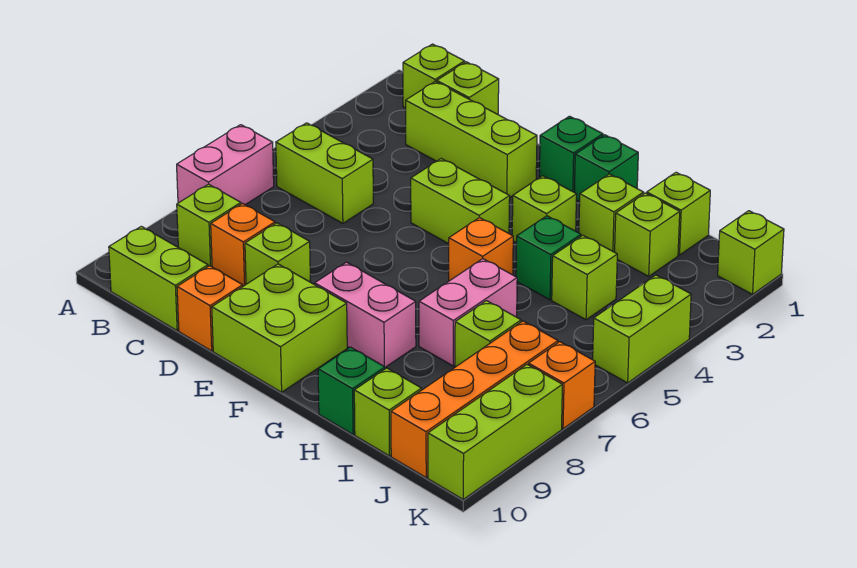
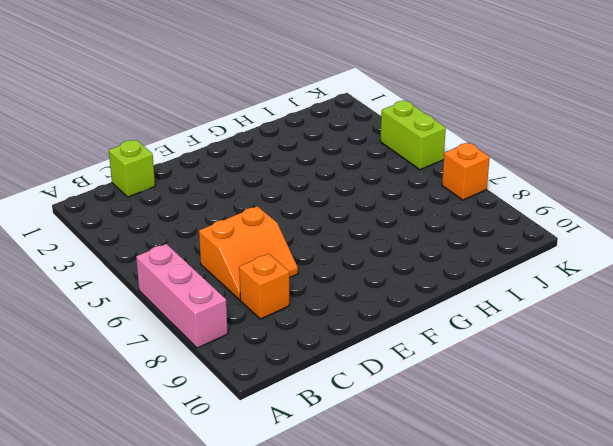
pink brick A6:A8 level 1 -> pink brick A6:A7 level 1
orange slope C6:D7 level 1 top 6 -> none
none -> lime brick B1 level 1
none -> lime brick B5:C5 level 1
none -> lime brick B8 level 1
none -> lime brick B10:C10 level 1

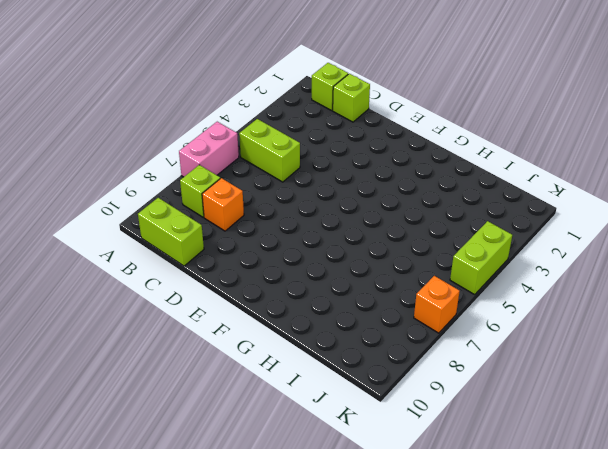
none -> lime brick C2:E2 level 1
none -> lime brick D8 level 1
none -> orange brick D10 level 1
none -> lime brick E4:F4 level 1

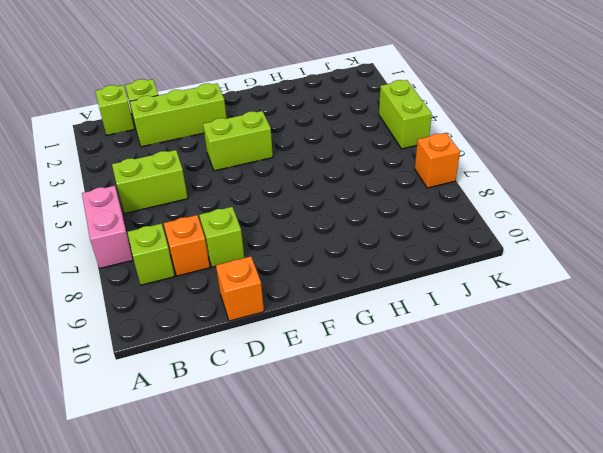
none -> lime brick B10:C10 level 1
none -> lime brick E9:F10 level 1
none -> green brick F1 level 1
none -> pink brick F8:G8 level 1

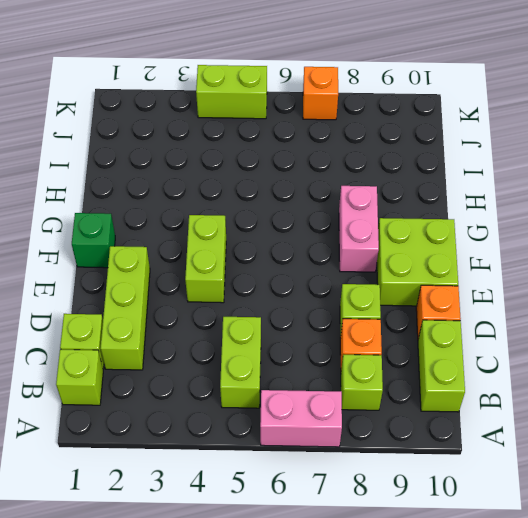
none -> green brick G1 level 1
none -> lime brick G3 level 1
none -> orange brick G5 level 1
none -> lime brick H2 level 1

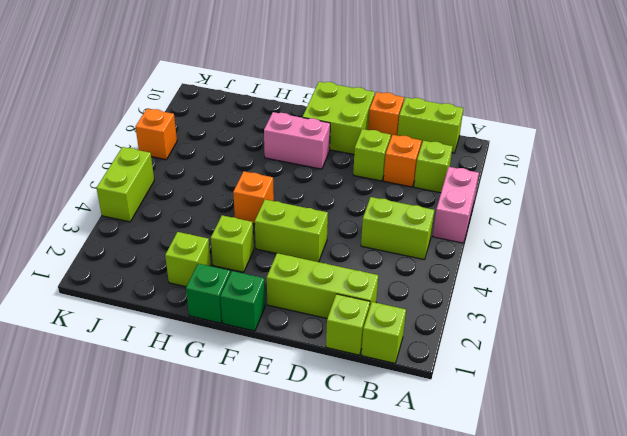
none -> green brick H4 level 1
none -> pink brick H6:H7 level 1
none -> green brick H10 level 1
none -> lime brick I1 level 1

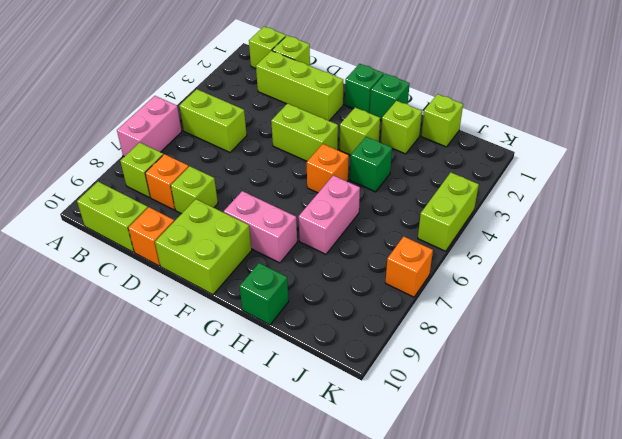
none -> lime brick I2 level 1
none -> lime brick I4 level 1
none -> lime brick I7 level 1
none -> lime brick I10 level 1

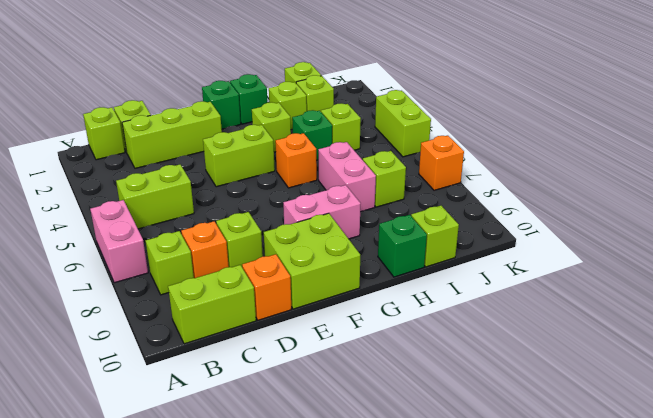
none -> orange brick J7:J10 level 1
none -> lime brick K1 level 1
none -> lime brick K8:K10 level 1

